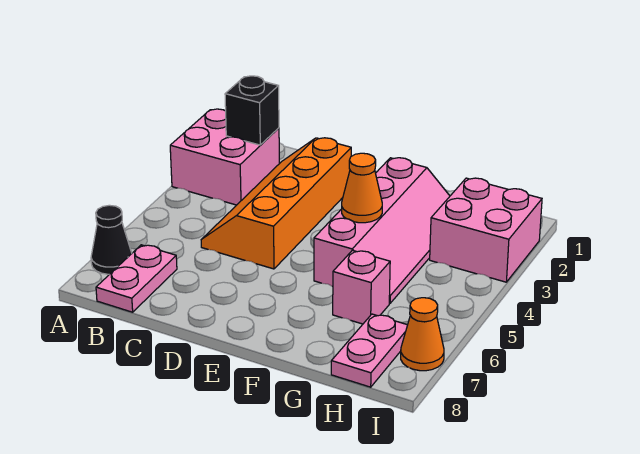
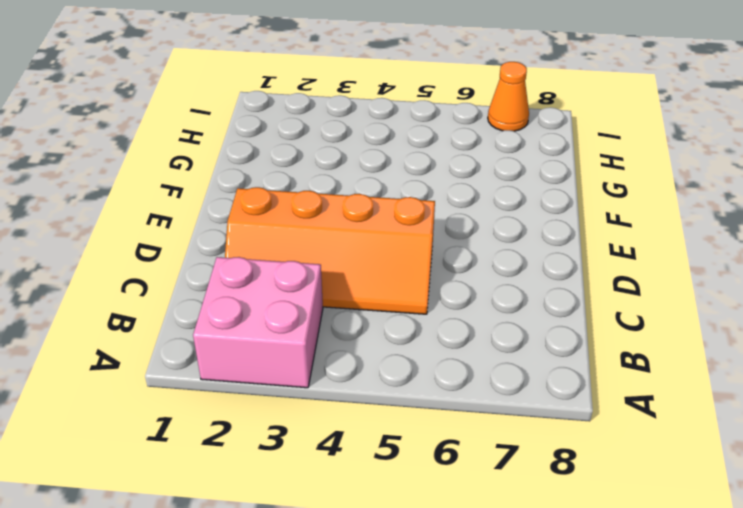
none -> black cone A7 level 1
none -> pink plate B7:B8 level 1

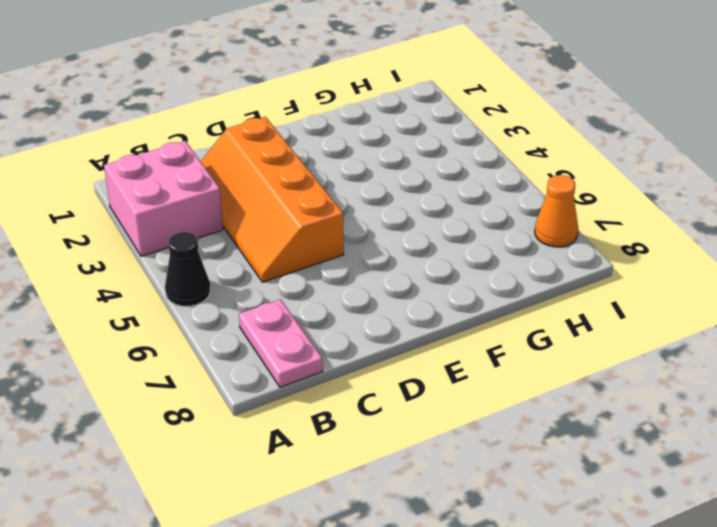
black cone A5 level 1 -> black cone A7 level 1
none -> pink slope F2:G5 level 1 top F
none -> pink brick G6 level 1

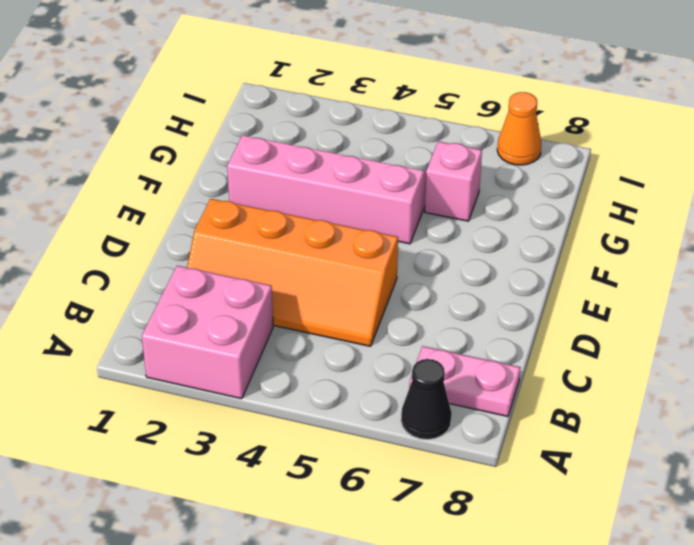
none -> pink brick H2:I3 level 1
none -> pink plate H7:H8 level 1

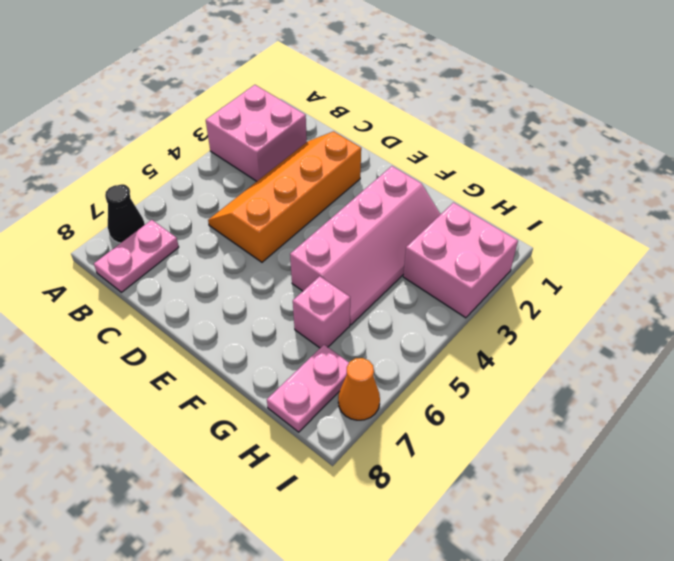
none -> black brick B2 level 2
none -> orange cone F4 level 2

